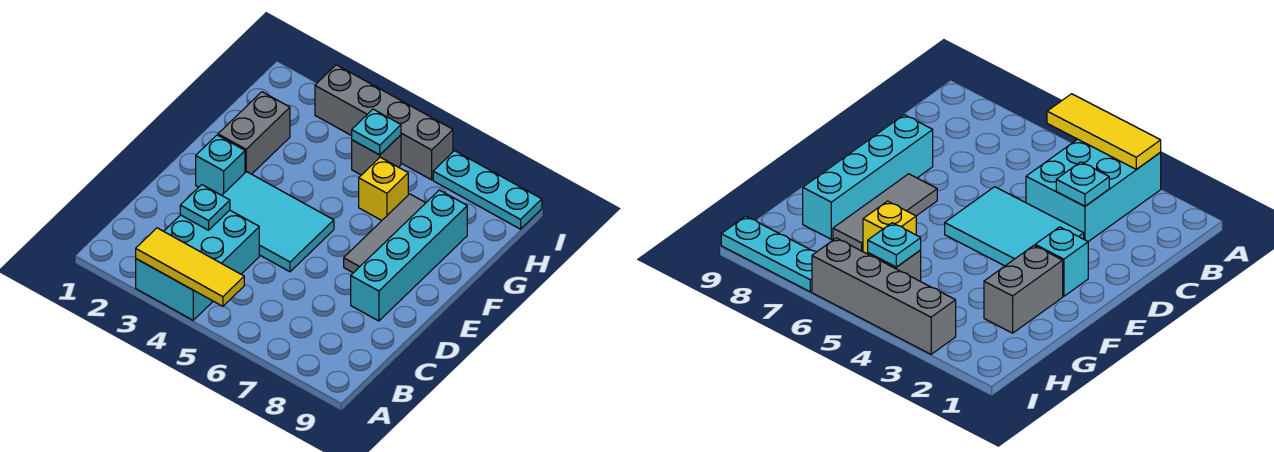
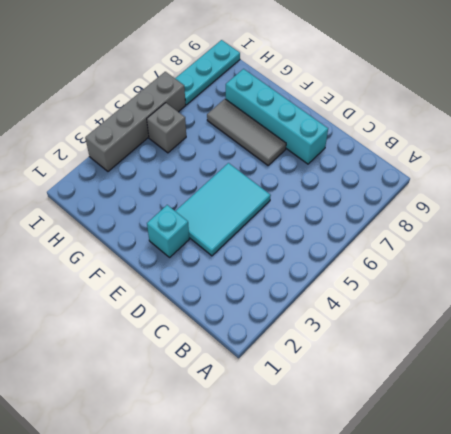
none -> cyan brick A3:C4 level 1
none -> grey brick F2:G2 level 1
none -> yellow brick G6 level 1

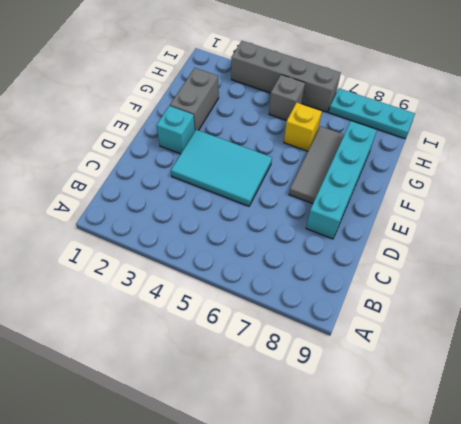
none -> cyan brick A3:C4 level 1
none -> yellow tile A3:A5 level 2
none -> cyan plate C3 level 2

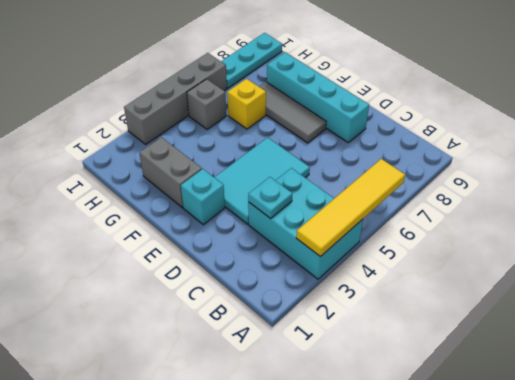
yellow tile A3:A6 level 2 -> yellow tile A3:A5 level 2
none -> cyan plate H5 level 2

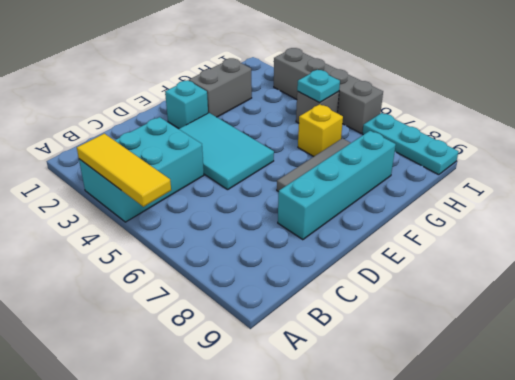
none -> cyan plate C3 level 2

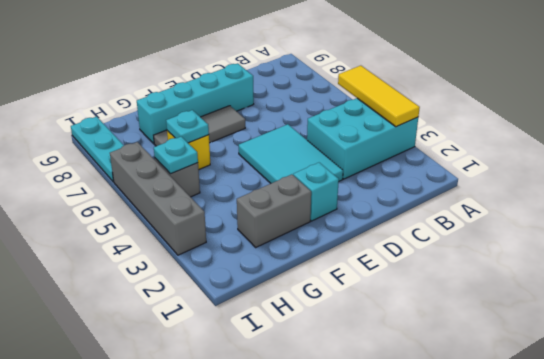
cyan plate G6 level 2 -> cyan plate C3 level 2

